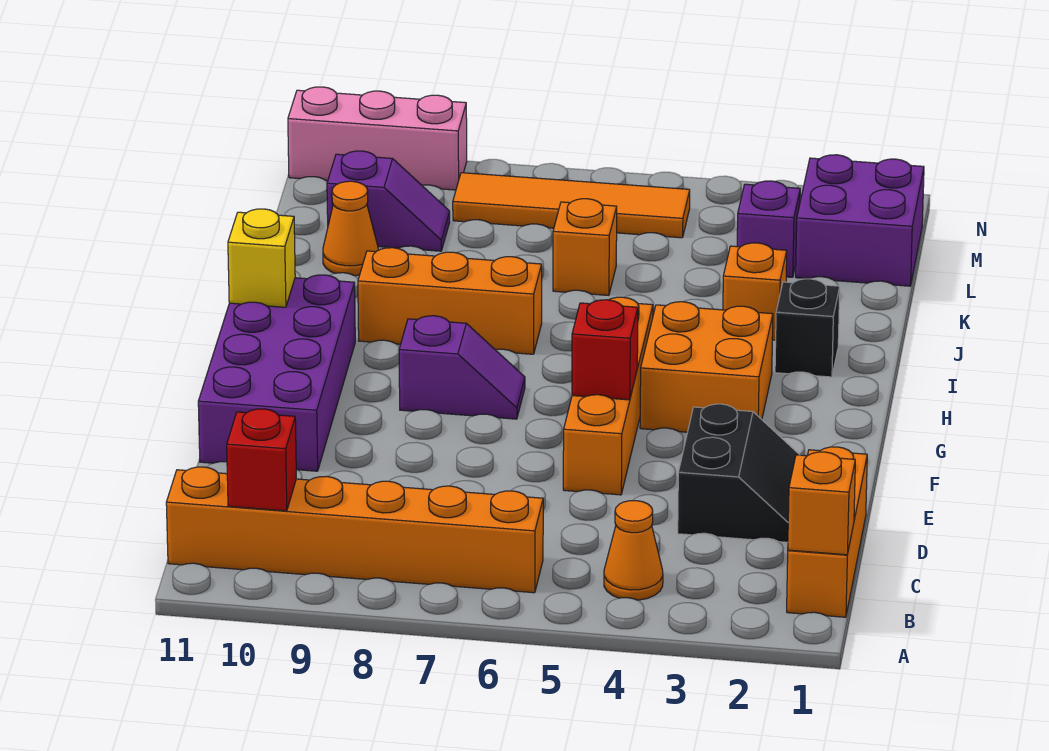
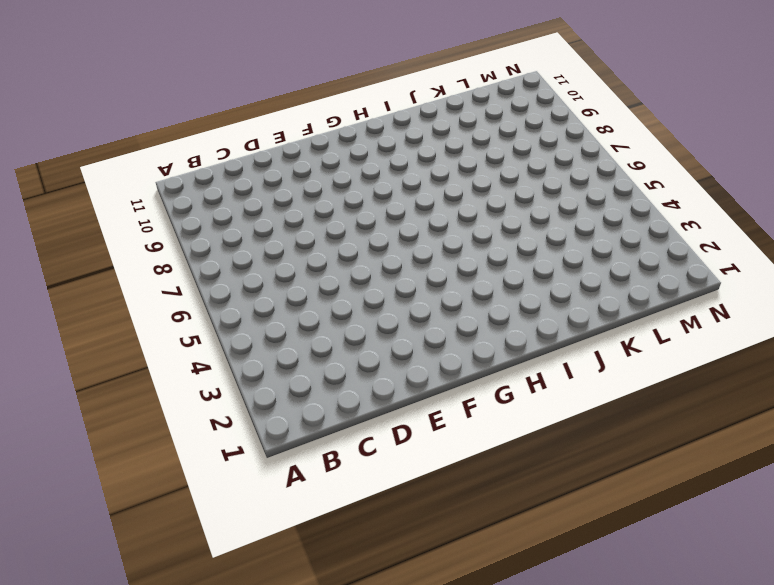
none -> orange brick B1:D1 level 1
none -> orange cone B4 level 1
none -> orange brick B6:B11 level 1

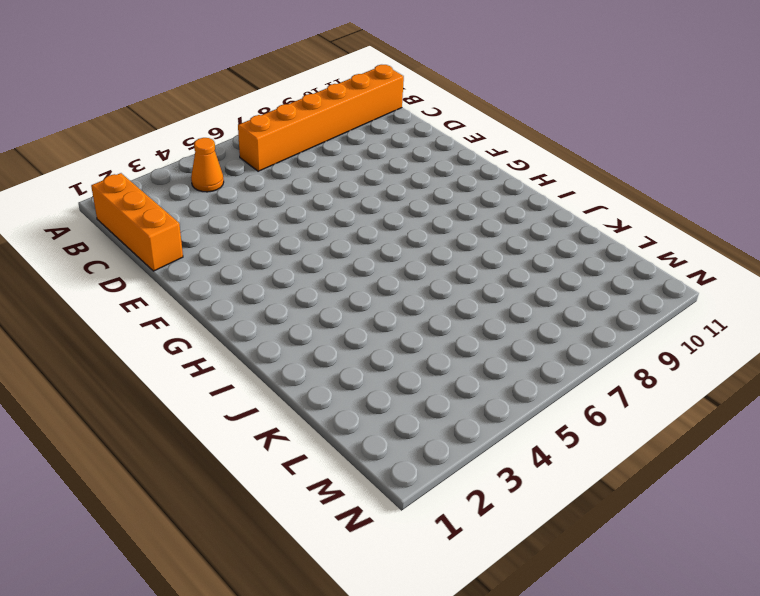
none -> black slope D2:E3 level 1 top 3
none -> orange brick E5:H5 level 1
none -> purple brick E10:H11 level 1

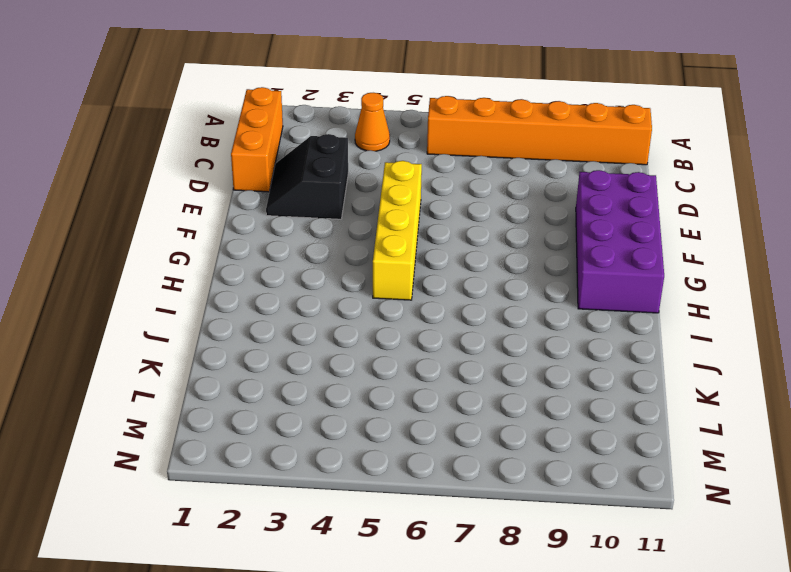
yellow brick E5:H5 level 1 -> orange brick E5:H5 level 1
none -> orange brick G3:H4 level 1
none -> purple slope G7:G8 level 1 top 8
none -> black brick I2 level 1

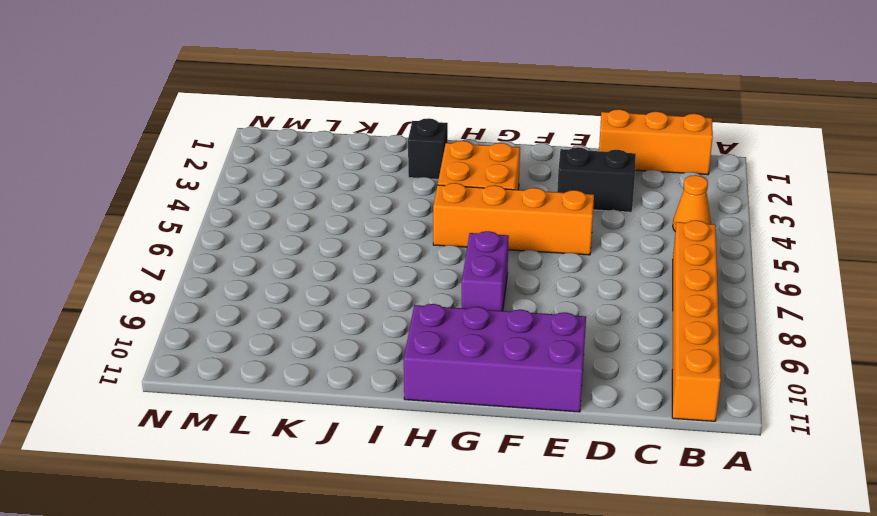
purple brick G7:G8 level 1 -> purple slope G7:G8 level 1 top 8
none -> orange brick I7:I9 level 1
none -> orange brick J3 level 1
none -> orange brick K6 level 1

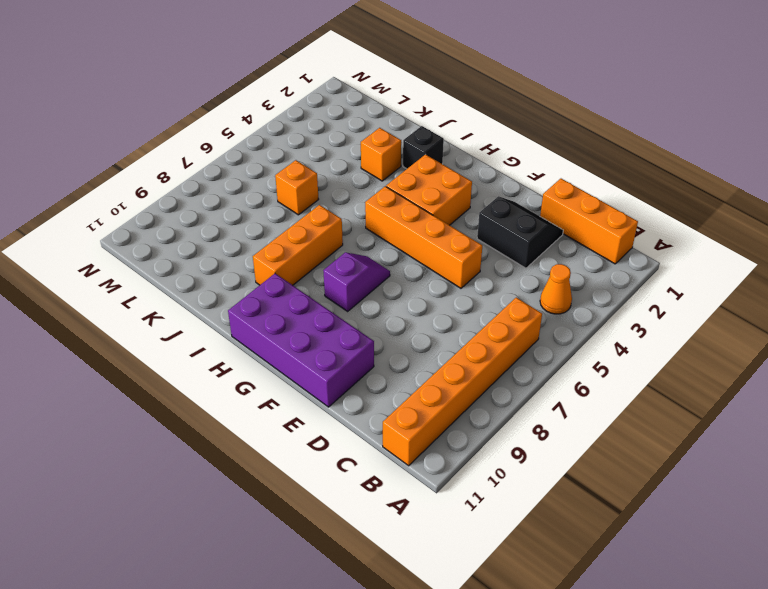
none -> orange cone K10 level 1
none -> purple brick L1:M2 level 1
none -> purple brick L3 level 1

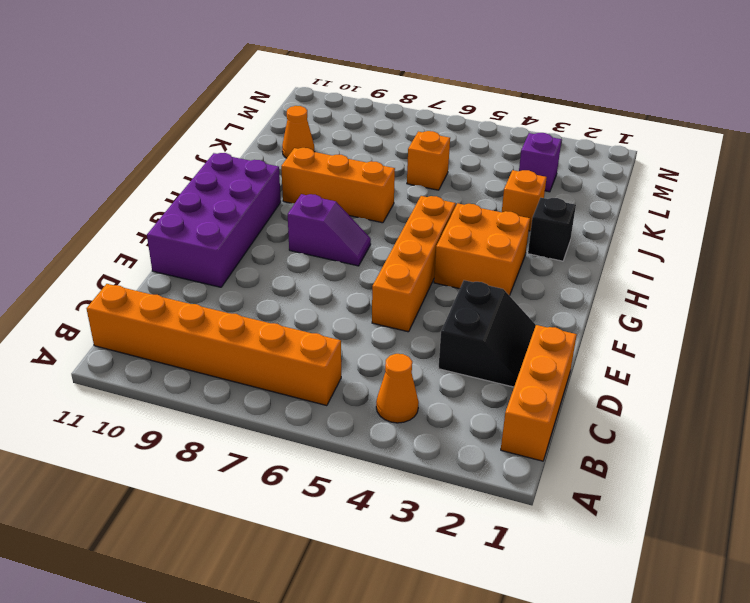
none -> purple brick L1:M2 level 1
none -> purple slope L9:L10 level 1 top 10
none -> orange tile M5:M8 level 1

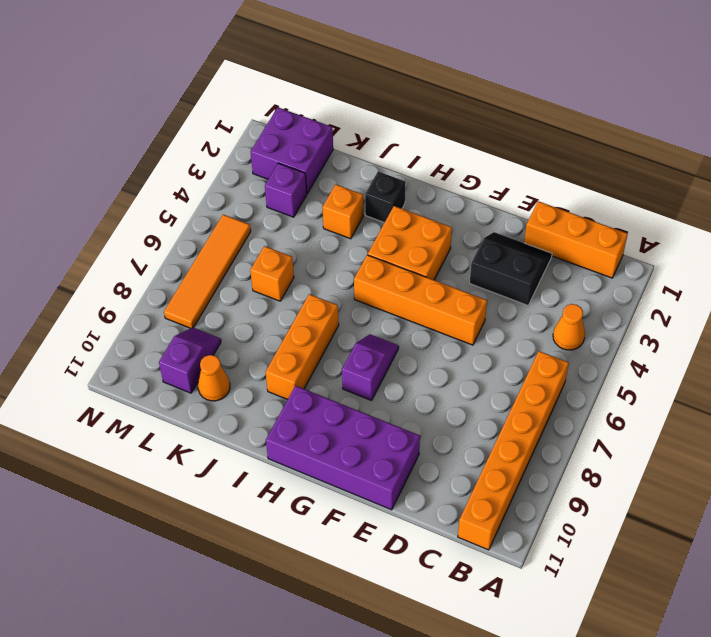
none -> pink brick N9:N11 level 1
none -> orange brick B1 level 2
none -> red brick B10 level 2

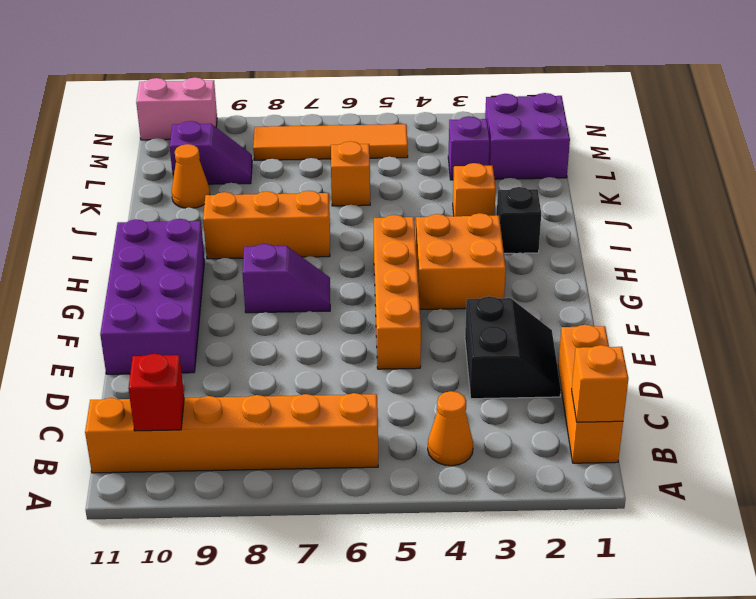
pink brick N10:N11 level 1 -> pink brick N9:N11 level 1
none -> red brick F5 level 2
none -> yellow brick H11 level 2

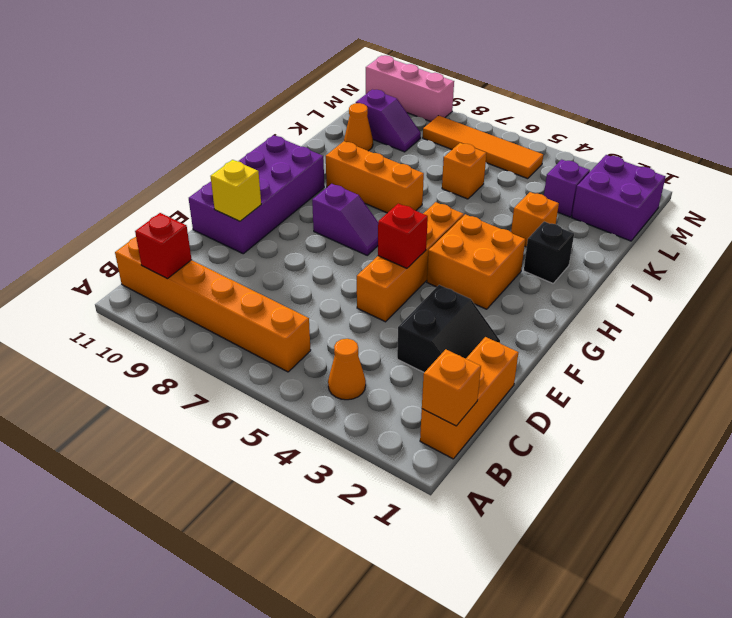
yellow brick E10 level 2 -> yellow brick H11 level 2

